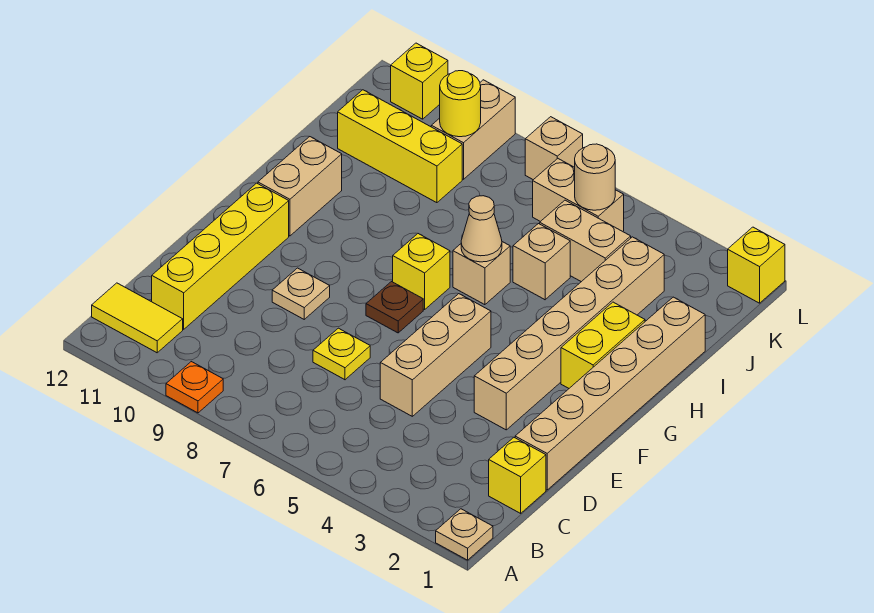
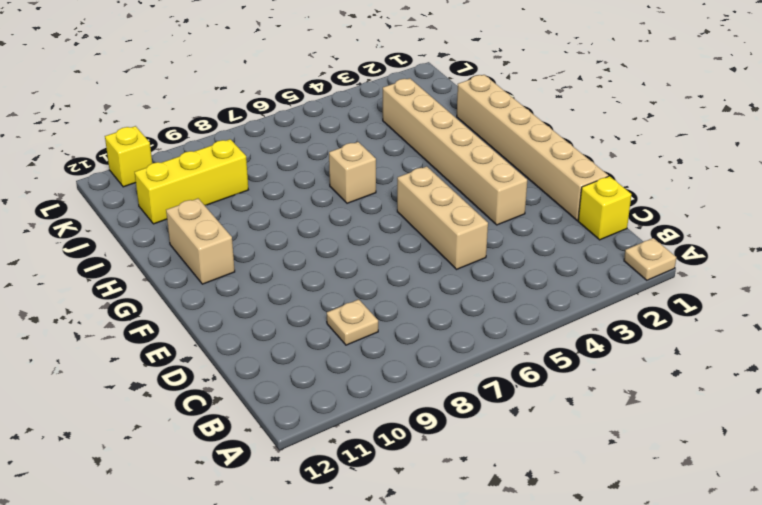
tan plate C9 level 1 -> tan plate E9 level 1
none -> orange plate A9 level 1
none -> yellow tile B11:B12 level 1
none -> yellow brick C11:F11 level 1

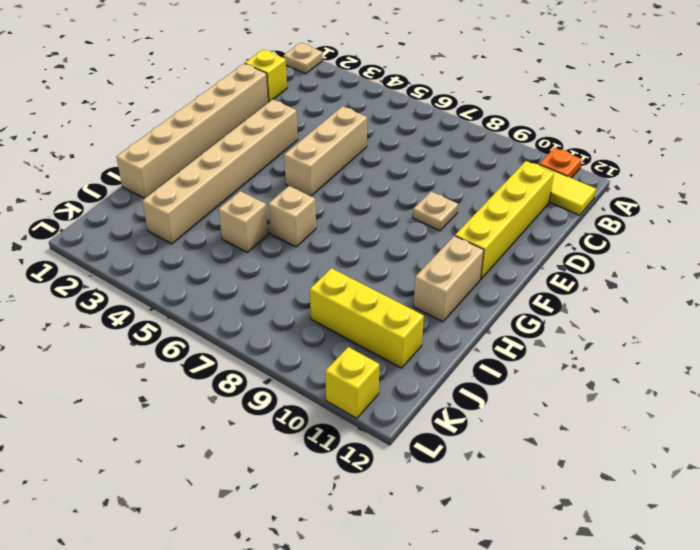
orange plate A11 level 1 -> orange plate A9 level 1
none -> yellow plate D7 level 1
none -> brown plate F7 level 1
none -> yellow brick G2:H2 level 1

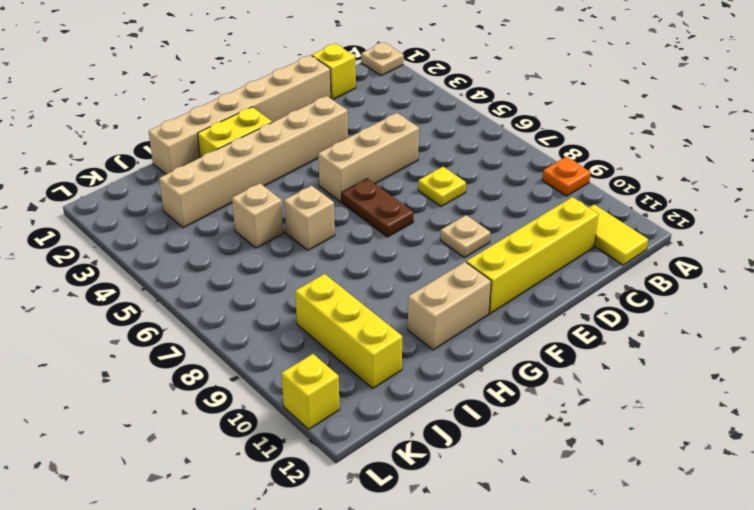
brown plate F6:F7 level 1 -> brown plate F7 level 1
none -> yellow brick G7 level 1
none -> tan brick J4:J5 level 1
none -> tan brick K5:K6 level 1

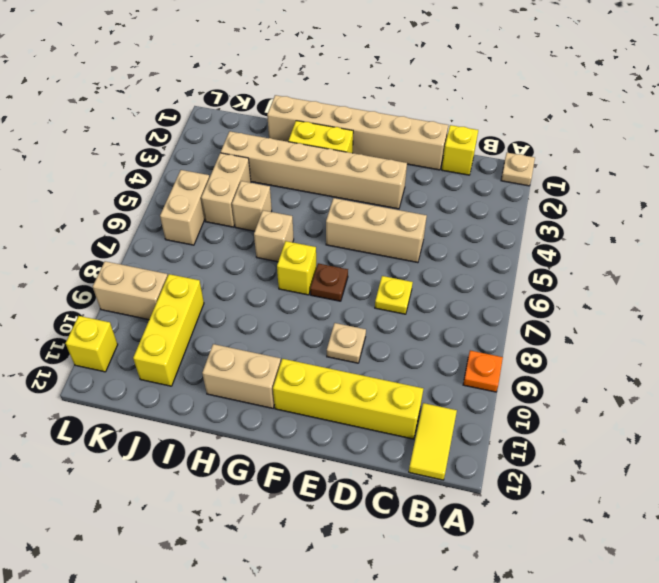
none -> yellow brick L1 level 1
none -> tan brick L7 level 1
none -> tan cone H6 level 2

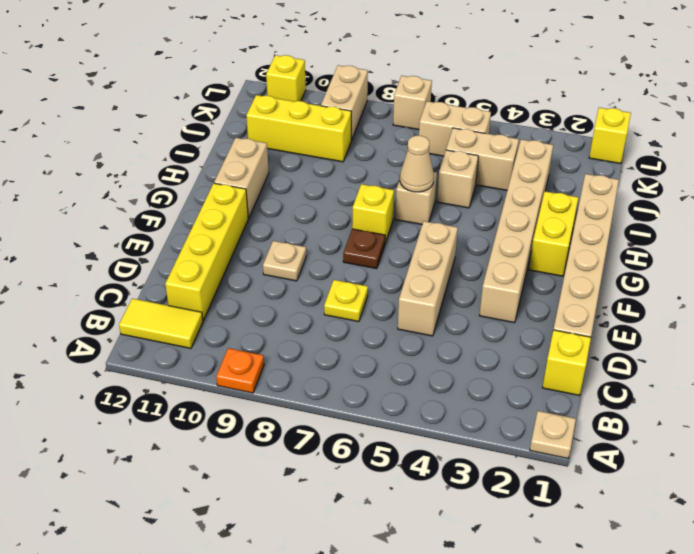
none -> tan round brick K5 level 2
none -> yellow round brick K9 level 2

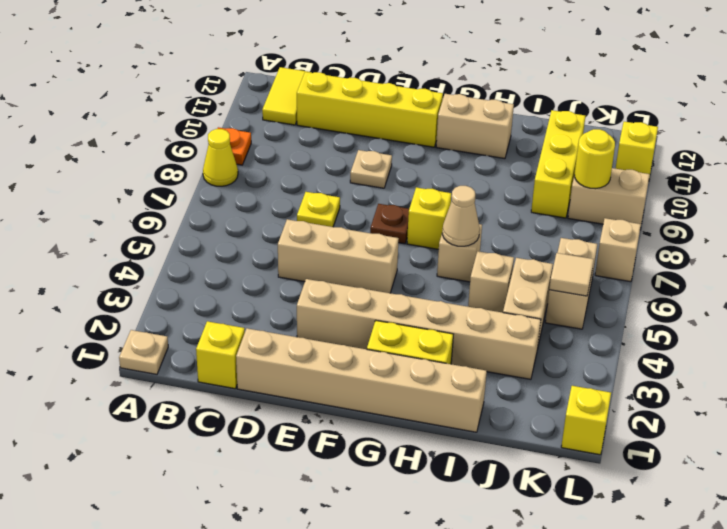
yellow cone A8 level 1 -> none
tan tile K5 level 2 -> tan round brick K5 level 2

